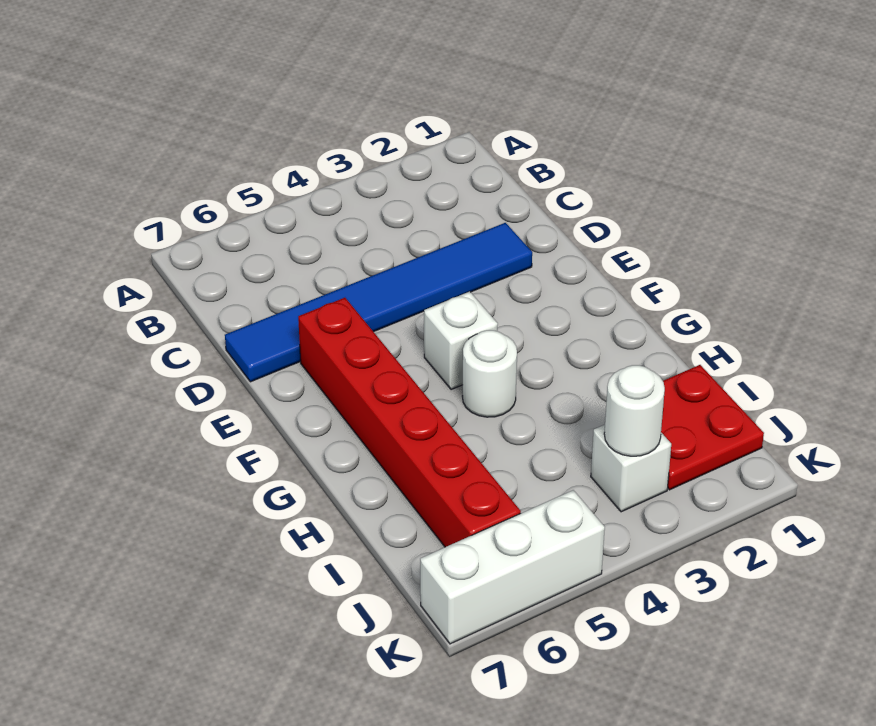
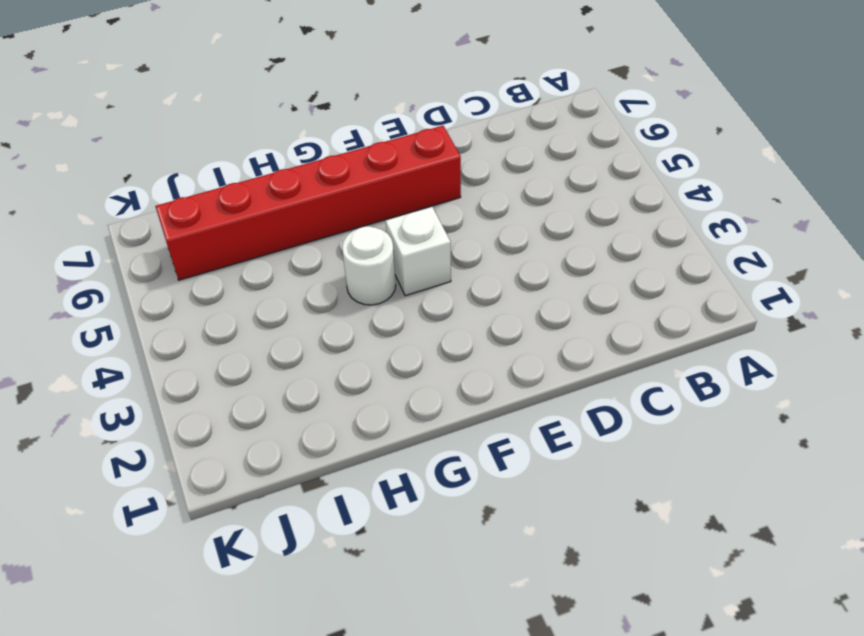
none -> blue tile D2:D7 level 1
none -> red plate I1:J2 level 1

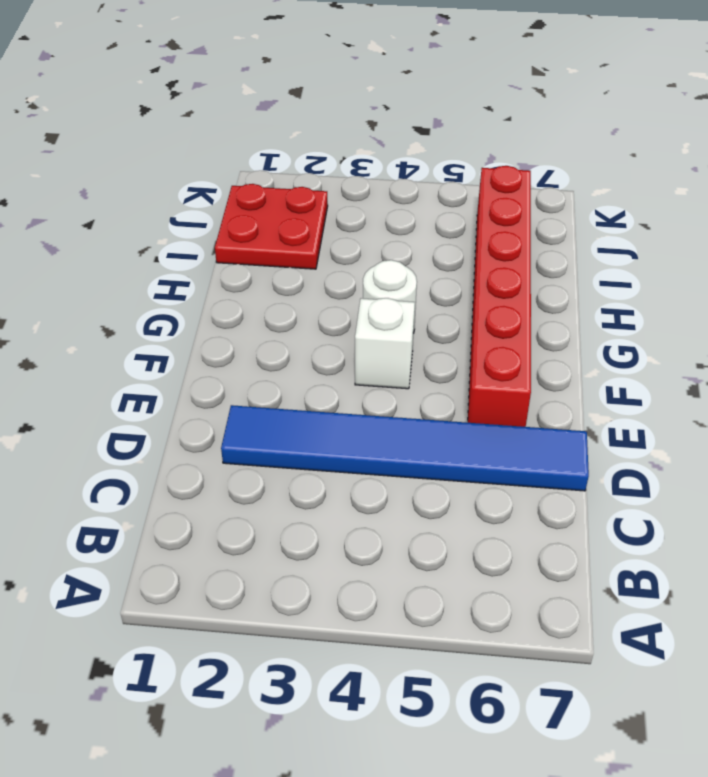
none -> white brick J3 level 1
none -> white brick K5:K7 level 1

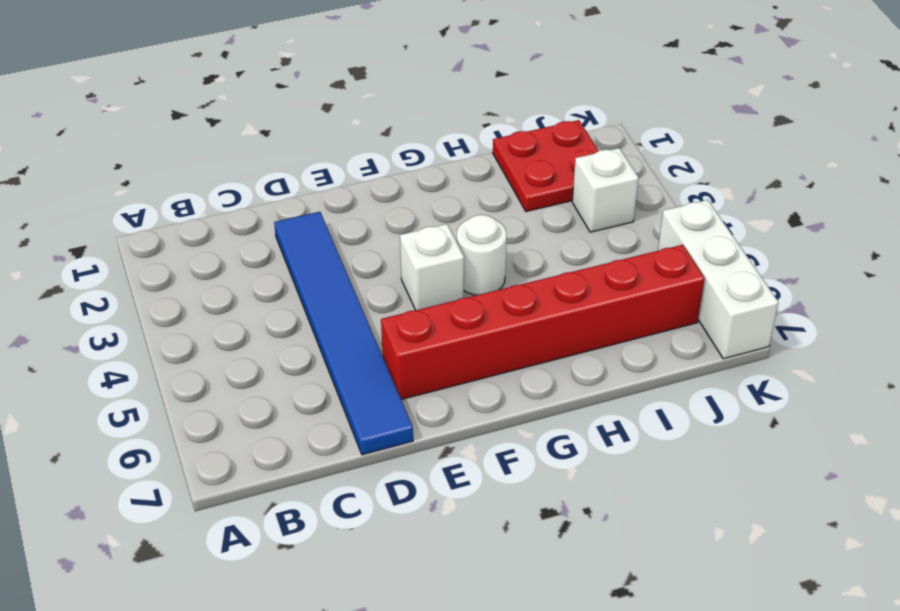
none -> white round brick J3 level 2

